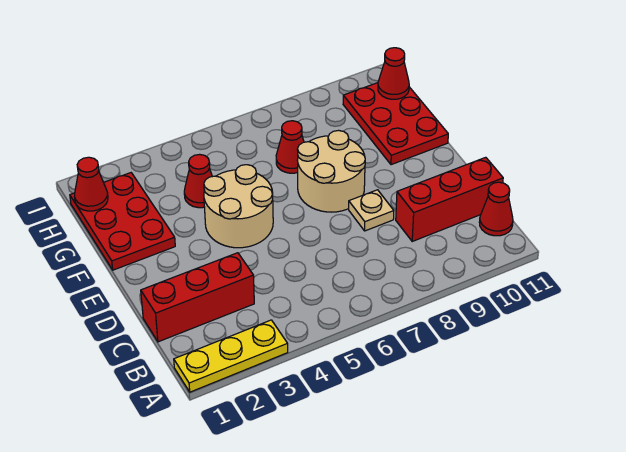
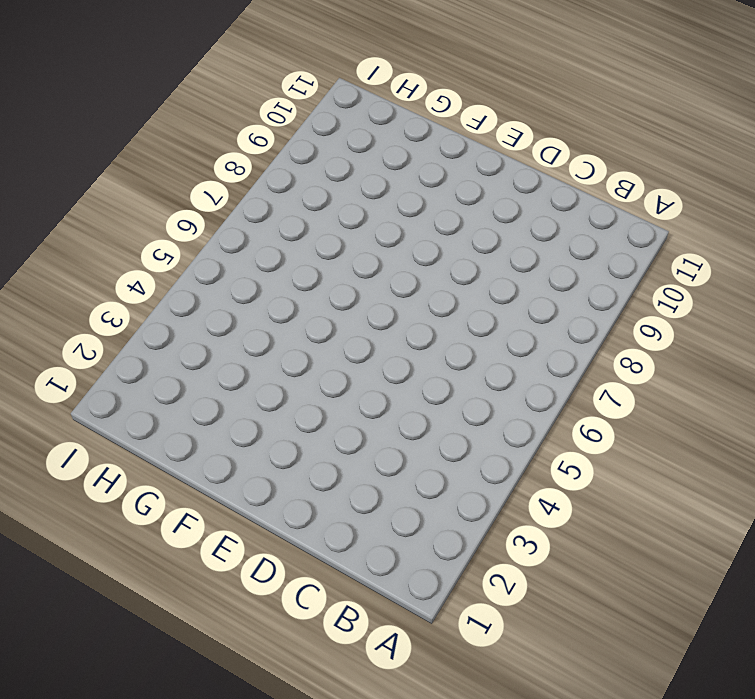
none -> yellow plate A1:A3 level 1
none -> red cone B11 level 1
none -> red brick C1:C3 level 1

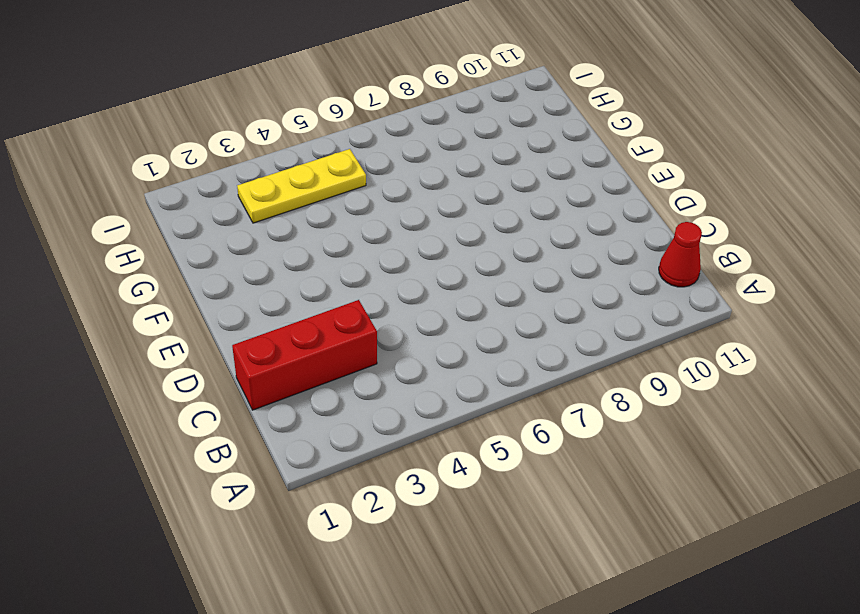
yellow plate H3:H5 level 1 -> yellow plate A1:A3 level 1
none -> red brick C9:C11 level 1
none -> tan plate D8 level 1
none -> tan round brick E4:F5 level 1

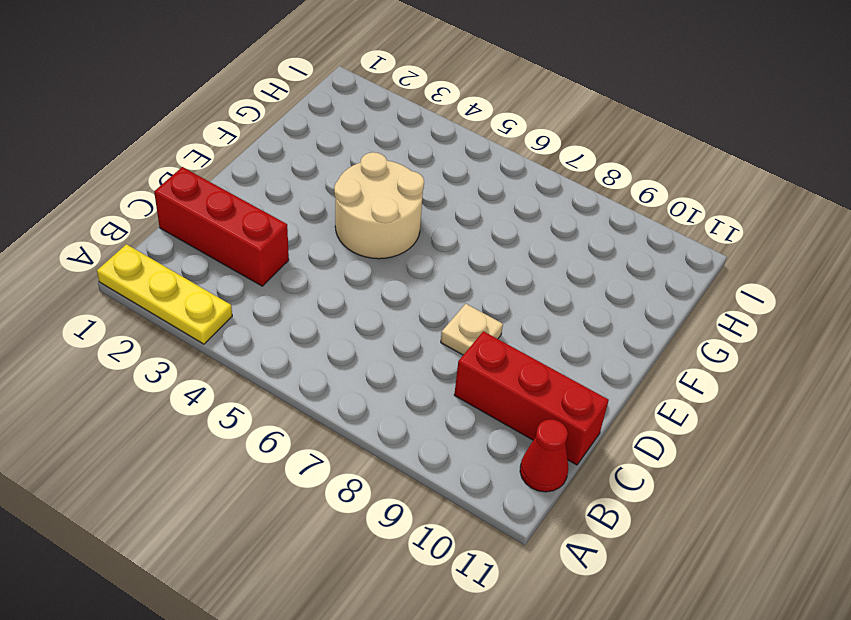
none -> tan round brick E7:F8 level 1
none -> red plate F1:H2 level 1
none -> red plate F10:H11 level 1

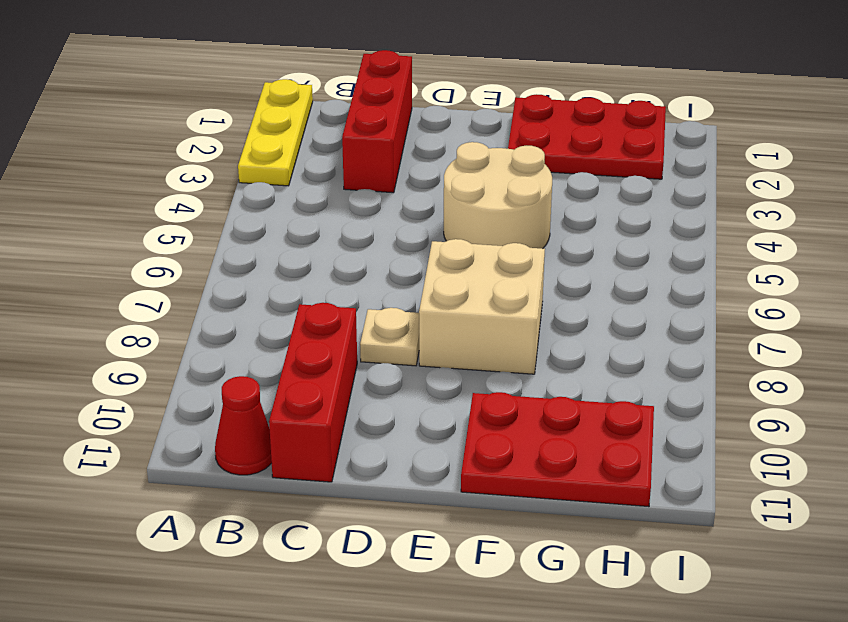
tan brick E7:F8 level 1 -> tan round brick E7:F8 level 1
none -> red cone G4 level 1
none -> red cone G7 level 1
none -> red cone H1 level 2

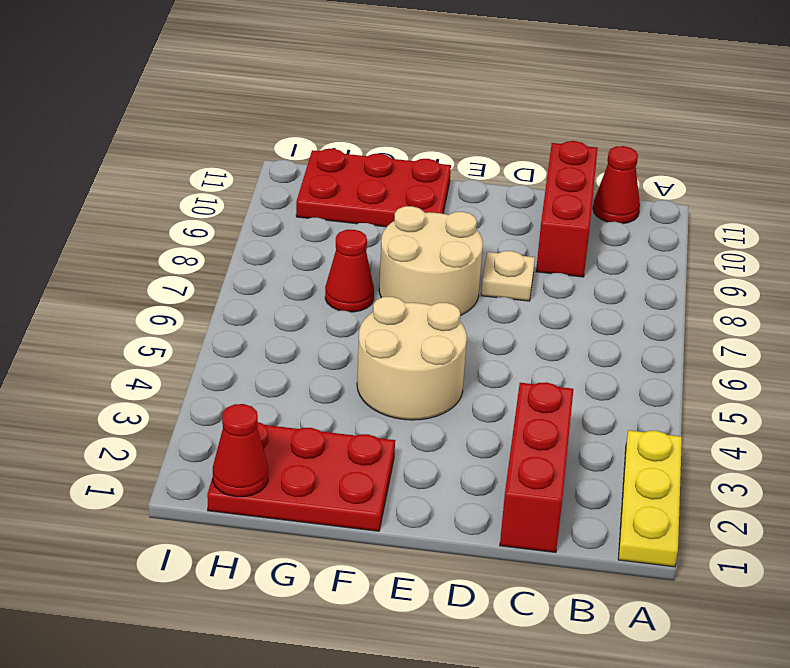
none -> red cone G4 level 1
none -> red cone H11 level 2

